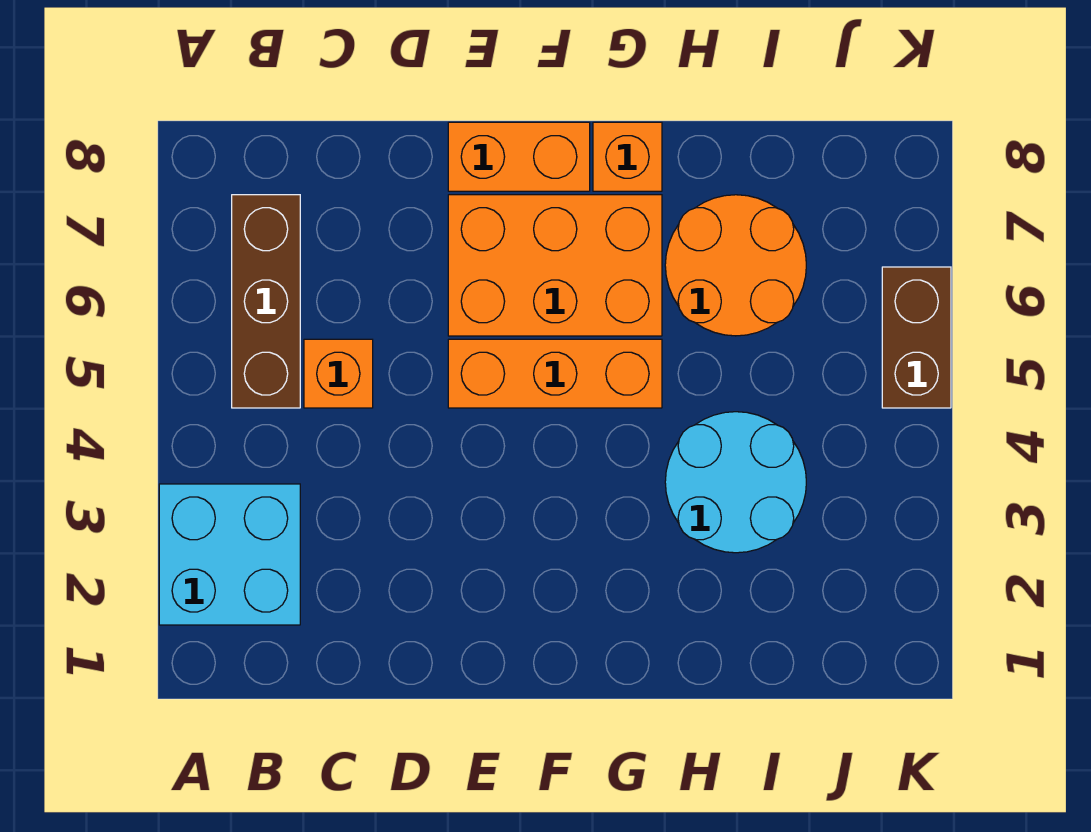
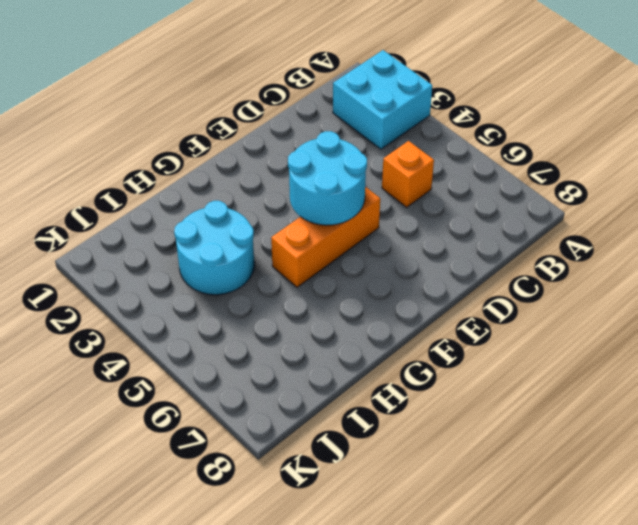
cyan round brick E4:F5 level 2 -> none
none -> brown brick B5:B7 level 1
none -> orange brick E6:G7 level 1

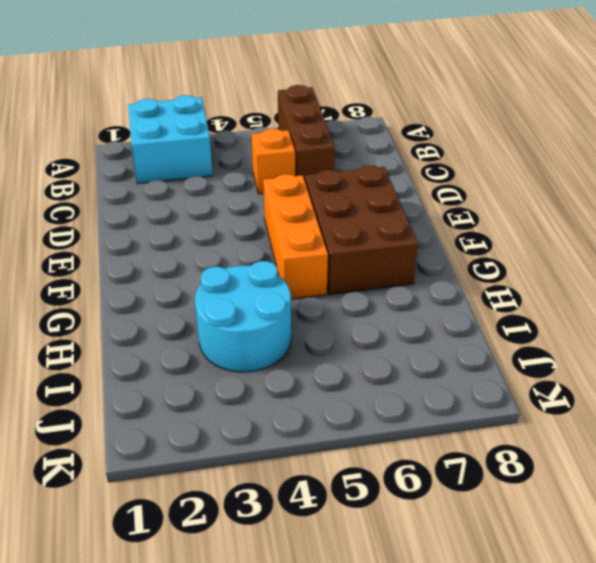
brown brick A6:C6 level 1 -> brown brick B5:B7 level 1
brown brick E6:G7 level 1 -> orange brick E6:G7 level 1
none -> orange brick E8:F8 level 1
none -> orange brick G8 level 1

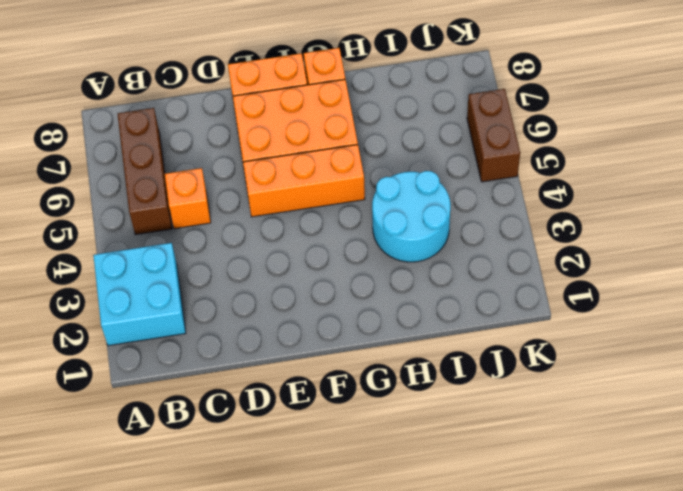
none -> orange round brick H6:I7 level 1

